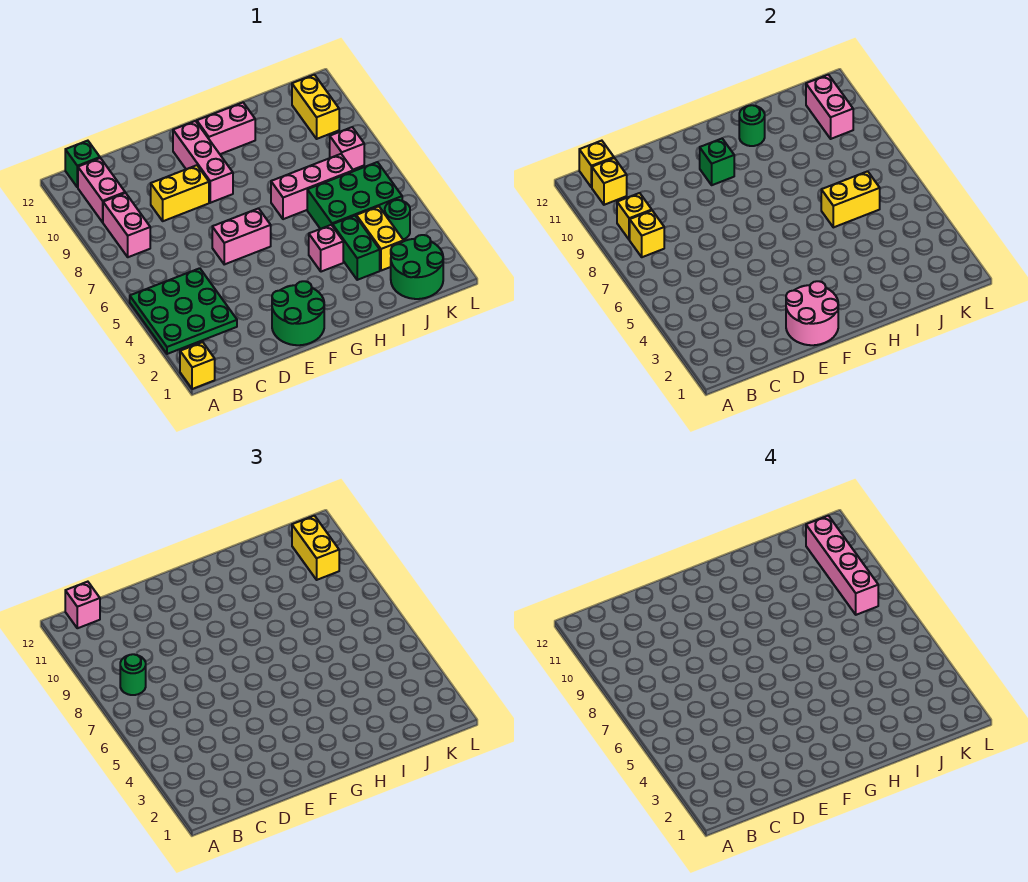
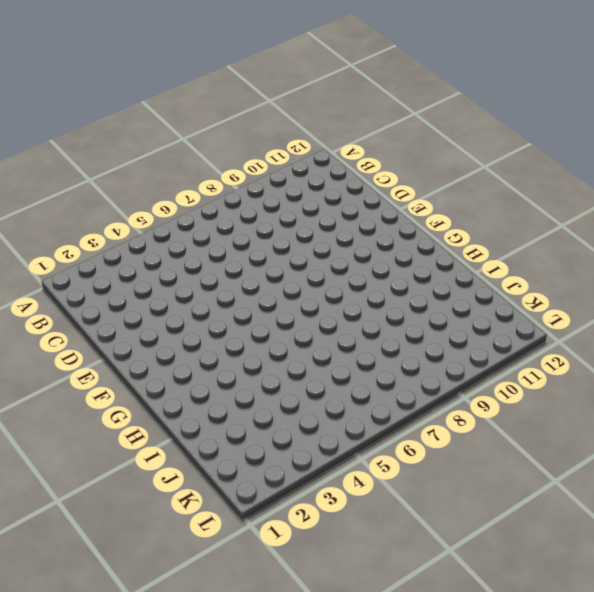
none -> yellow brick A1 level 1
none -> green plate A3:C5 level 1
none -> pink brick B8:B9 level 1
none -> pink brick B10:B11 level 1

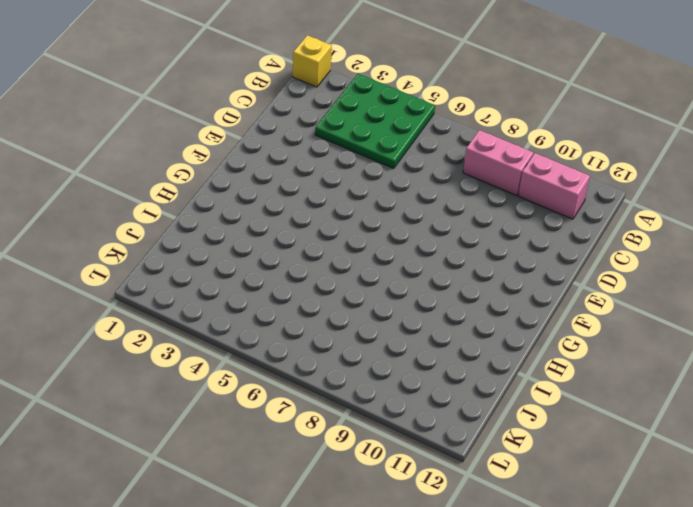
none -> green brick B12 level 1
none -> yellow brick D9:E9 level 1
none -> green round brick E1:F2 level 1
none -> pink brick E6:F6 level 1

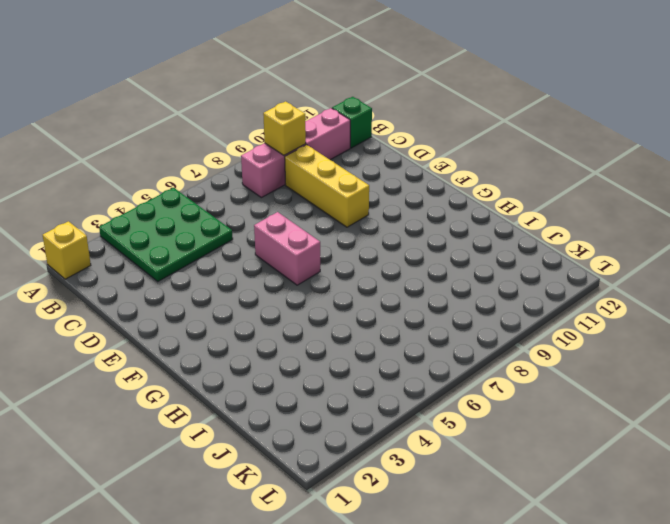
yellow brick C9:E9 level 1 -> yellow brick D9:E9 level 1
none -> green round brick E1:F2 level 1
none -> pink brick F9:F11 level 1
none -> pink brick G11:H11 level 1
none -> pink brick H4 level 1

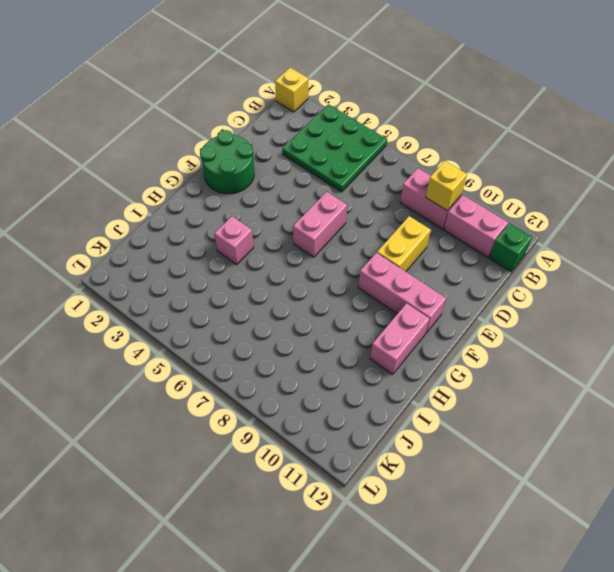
none -> pink brick H7:J7 level 1
none -> green brick I3:I4 level 1
none -> green brick I5:K6 level 1
none -> green round brick J1:K2 level 1

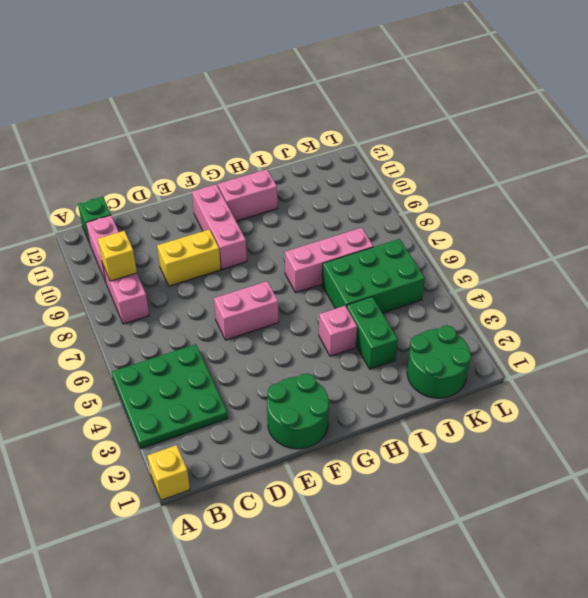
none -> yellow brick J3:J4 level 1
none -> green round brick K4 level 1
none -> pink brick K8 level 1
none -> yellow brick K10:K11 level 1

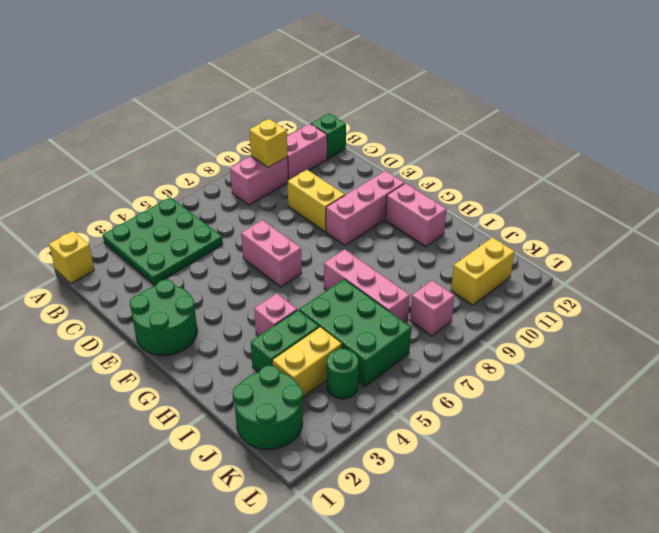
none -> yellow brick B8 level 2
none -> yellow brick B11 level 2
none -> yellow brick B12 level 2
none -> pink round brick E1:F2 level 2

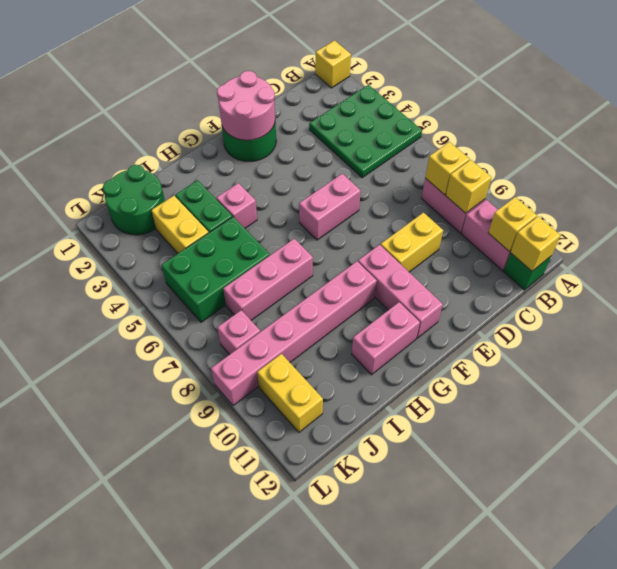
pink brick G9:L9 level 1 -> none
none -> green round brick K4 level 1
none -> green brick F10 level 2
none -> green round brick H11 level 2
none -> yellow brick I6:J6 level 2

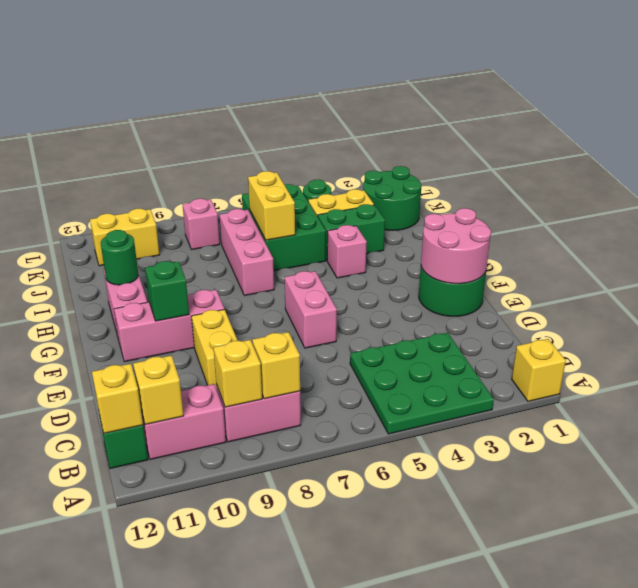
none -> pink brick K10:K11 level 2
none -> green round brick B8 level 3
none -> pink brick B12 level 3
none -> yellow brick K10:K11 level 3

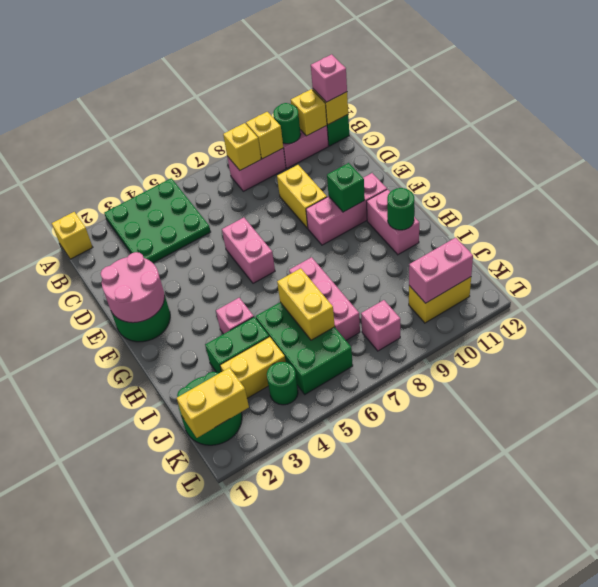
green round brick B10 level 2 -> green round brick B8 level 3
yellow brick K1:K2 level 2 -> yellow brick K10:K11 level 3
none -> pink brick K8:K11 level 4

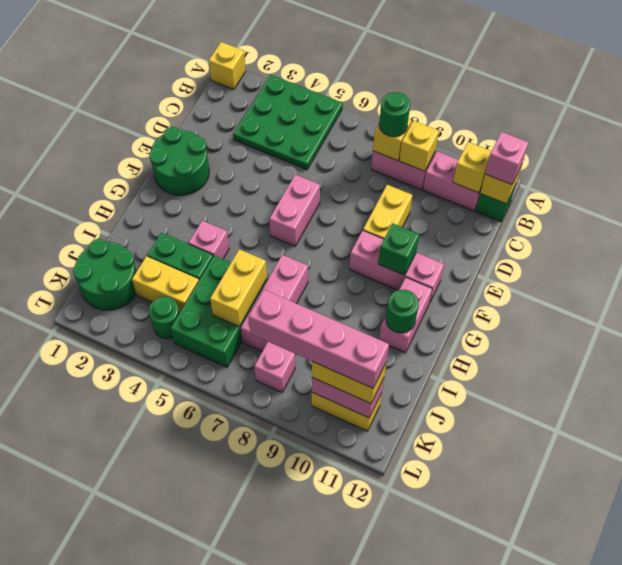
none -> pink round brick E1:F2 level 2

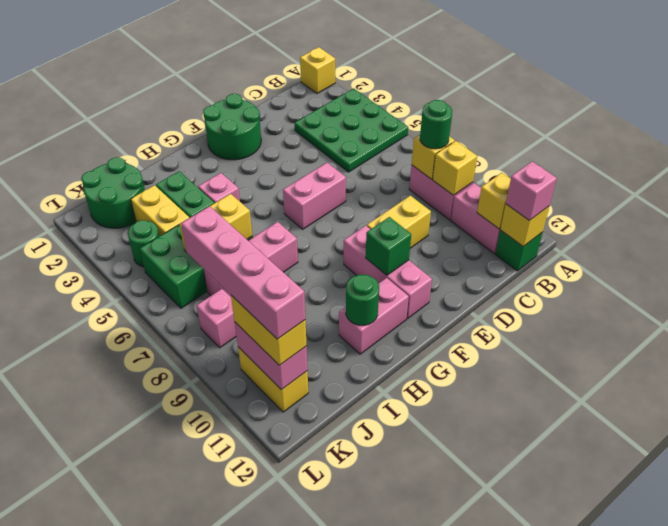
none -> pink round brick E1:F2 level 2

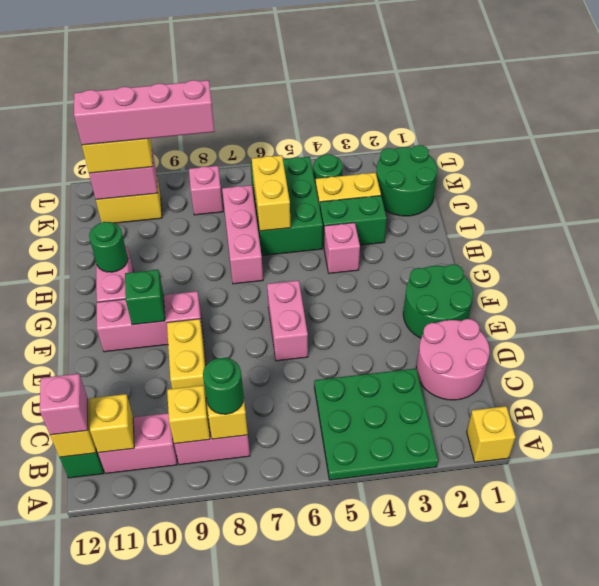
pink round brick C1:D2 level 1 -> pink round brick E1:F2 level 2

